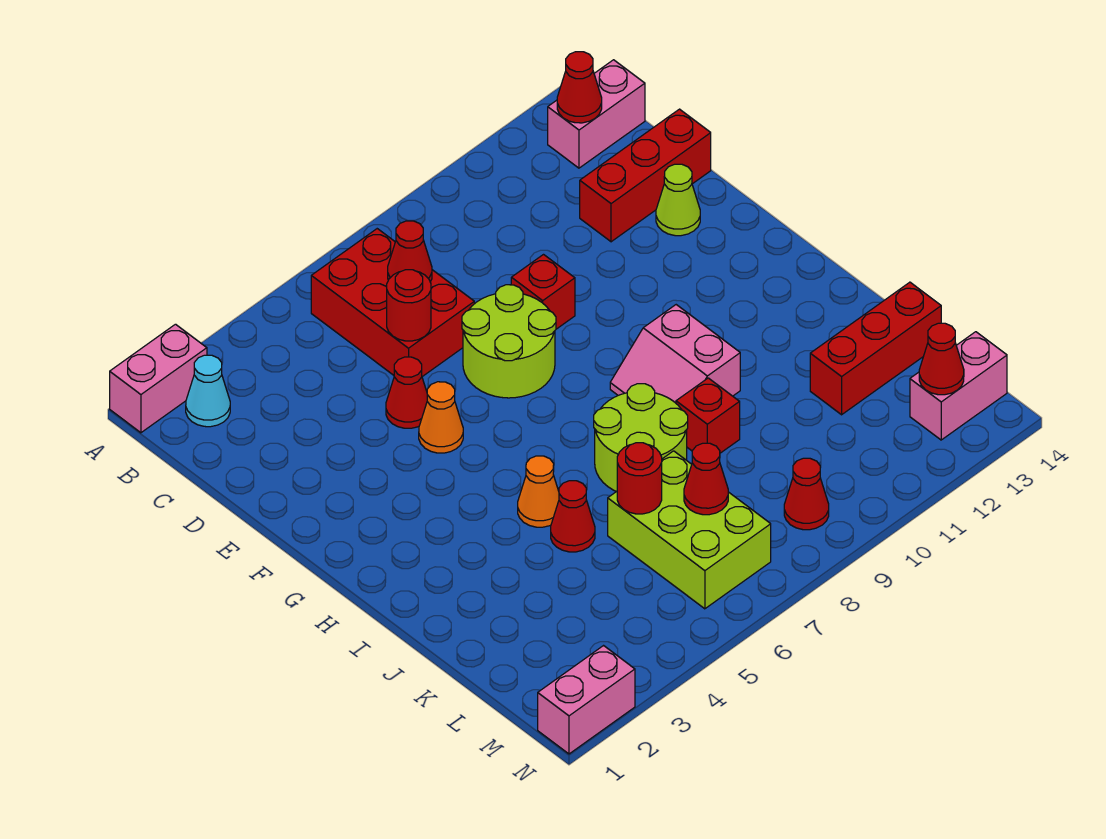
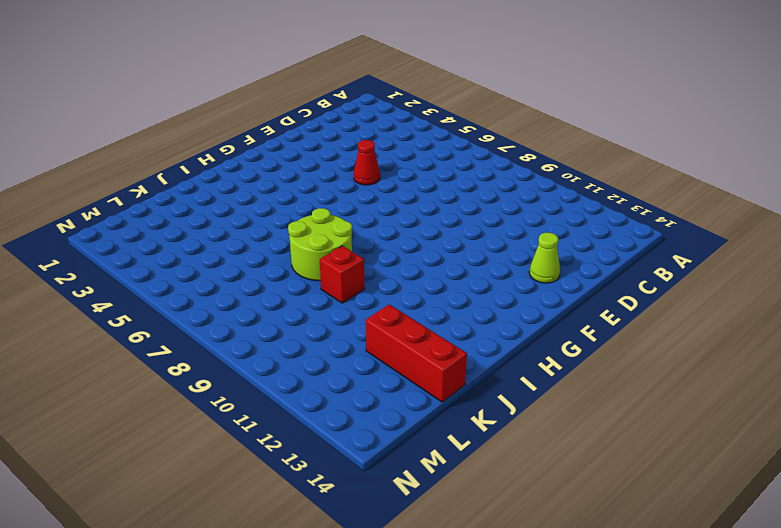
none -> pink brick A1:A2 level 1
none -> cyan cone B2 level 1
none -> red brick B6:D7 level 1

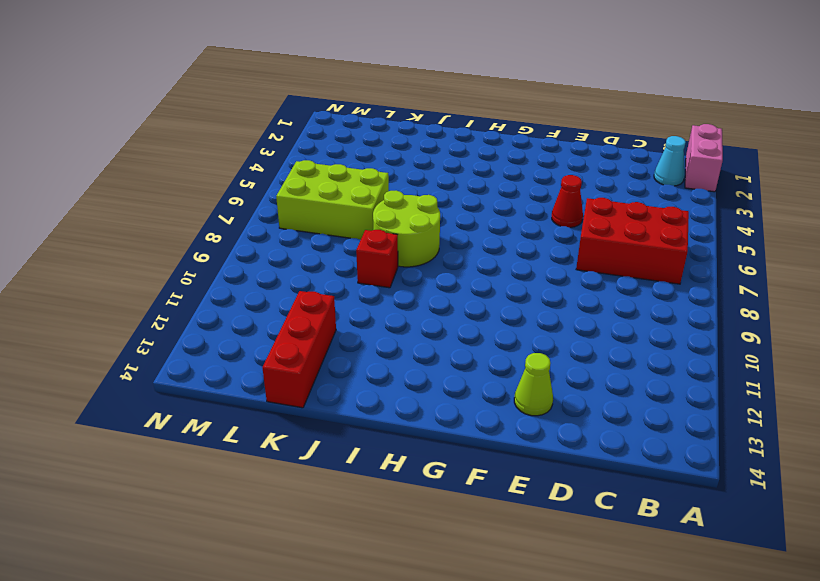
none -> pink brick B13:B14 level 1
none -> red brick D12:D14 level 1
none -> lime round brick E7:F8 level 1

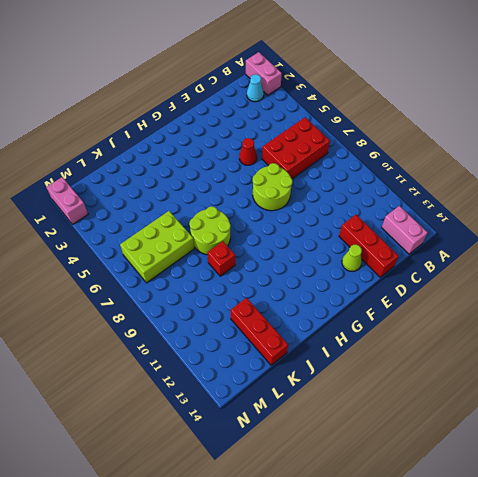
none -> red brick E9 level 1
none -> orange cone F5 level 1
none -> pink slope H9:I10 level 1 top 10

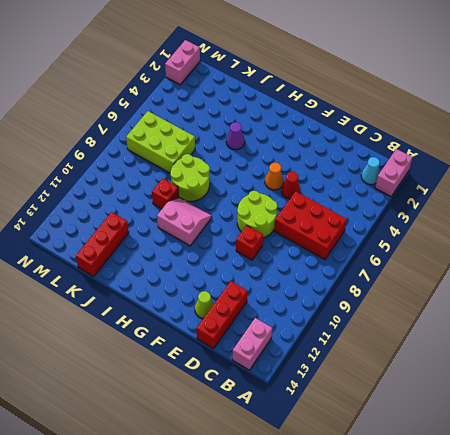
purple cone I4 level 1 -> none
none -> orange cone I5 level 1
none -> red cone J5 level 1
none -> red cone M9 level 1

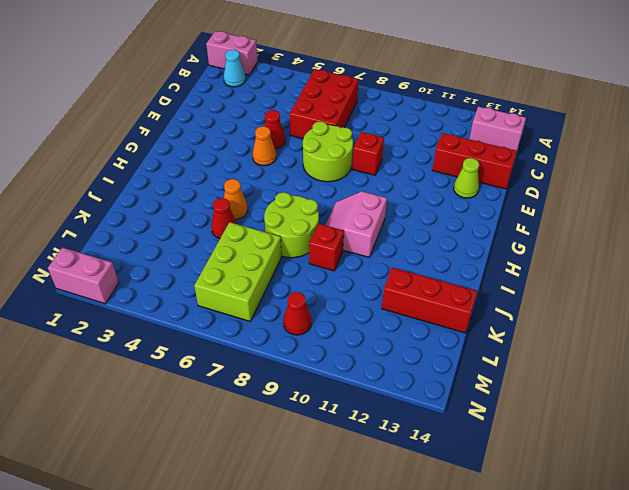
none -> pink brick M13:M14 level 1
none -> red cone B13 level 2
none -> red cone C7 level 2

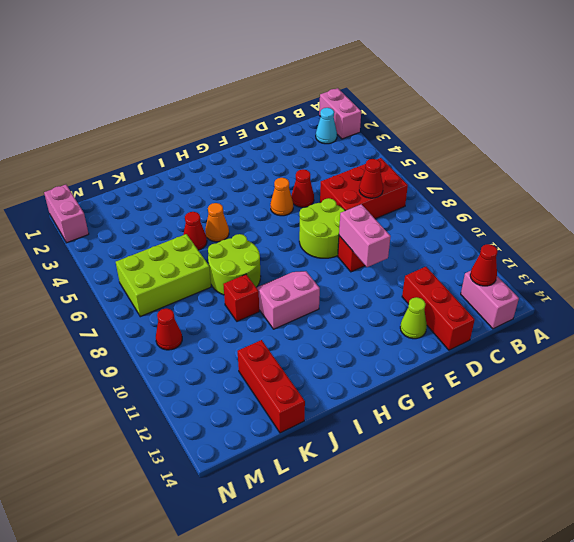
pink brick E9:E10 level 2 -> pink brick M13:M14 level 1
none -> red round brick D6 level 2
none -> red round brick K6 level 2
none -> red cone L7 level 2

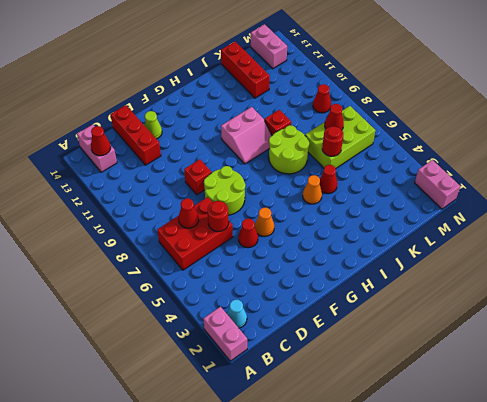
none -> red cone M13 level 2

